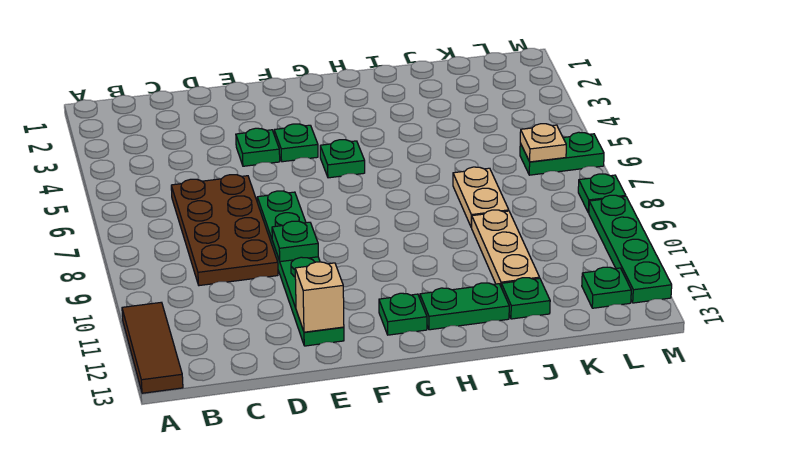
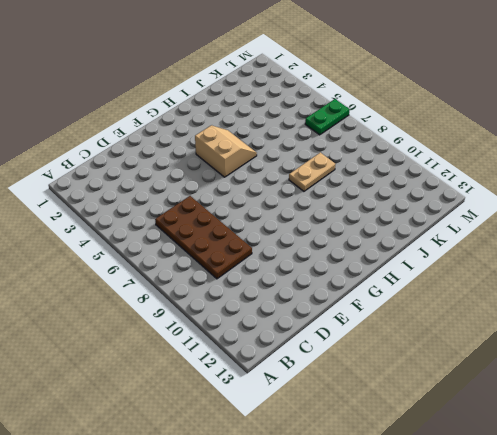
tan slope G4:H5 level 1 top G -> green plate G5 level 1
tan plate I8:J8 level 1 -> tan plate J7:J8 level 1
none -> brown tile A11:A13 level 1
none -> green plate E4 level 1
none -> green plate E7:E12 level 1

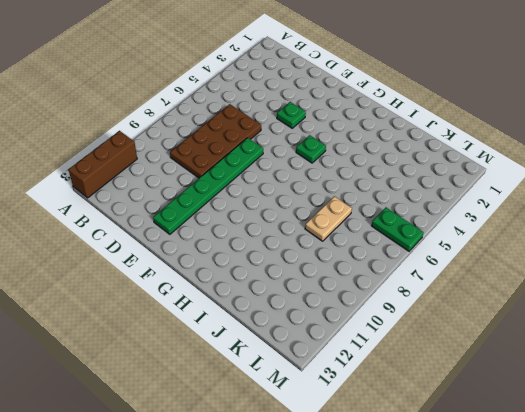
brown brick A11:A13 level 1 -> brown tile A11:A13 level 1
none -> green plate F4 level 1
none -> green plate G12 level 1
none -> green plate H12:I12 level 1

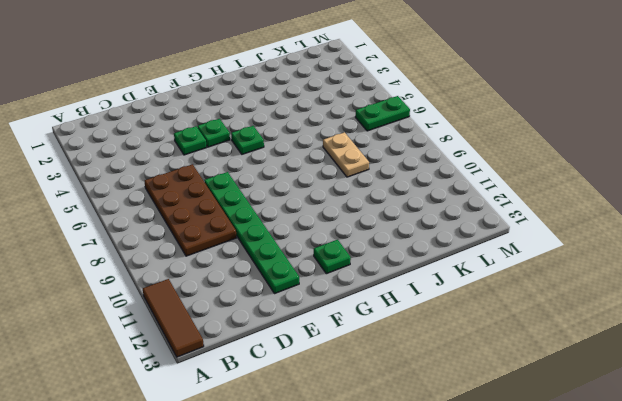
none -> green plate H12:I12 level 1
none -> tan plate J9:J11 level 1
none -> green plate J12 level 1

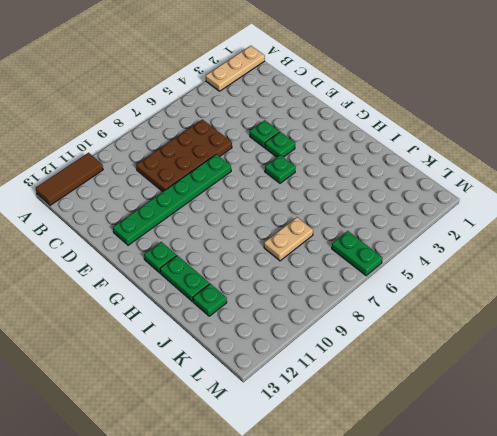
tan plate A1:A3 level 1 -> tan plate J9:J11 level 1
none -> green plate L12 level 1
none -> green plate M8 level 1
none -> green plate M9:M12 level 1

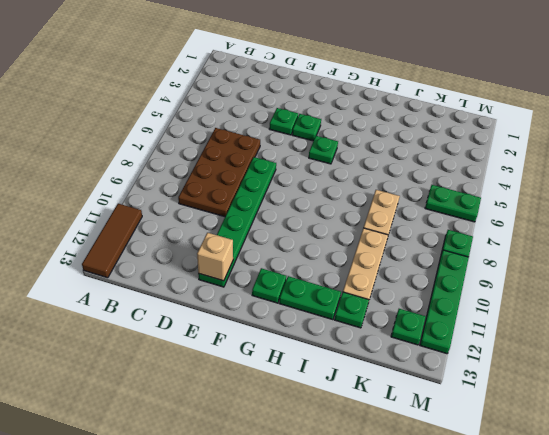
none -> green plate E9 level 2
none -> tan plate L6 level 2

